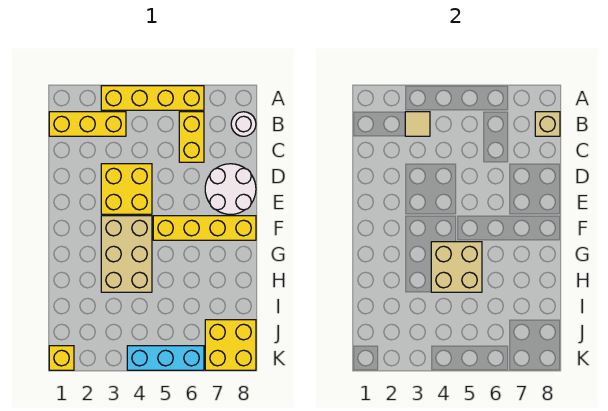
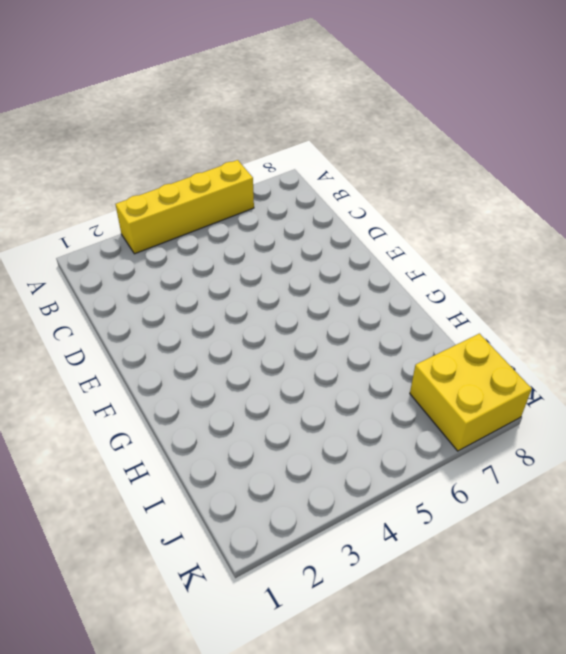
none -> yellow brick B1:B3 level 1
none -> yellow brick B6:C6 level 1
none -> white round brick B8 level 1

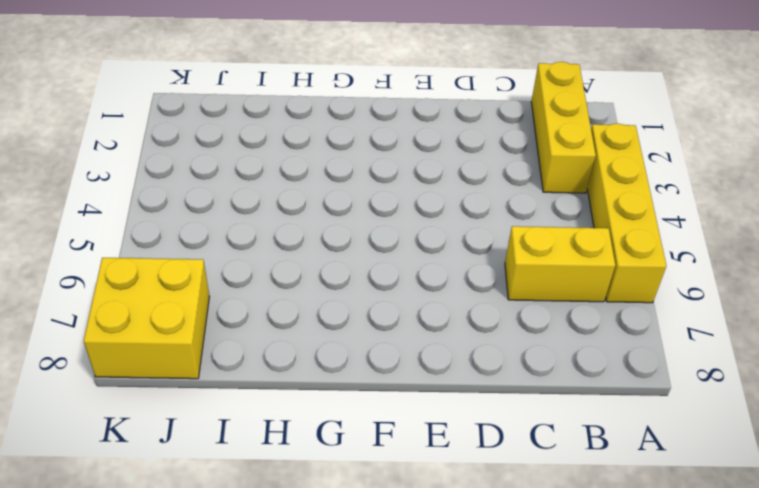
none -> white round brick B8 level 1
none -> yellow brick D3:E4 level 1
none -> white round brick D7:E8 level 1

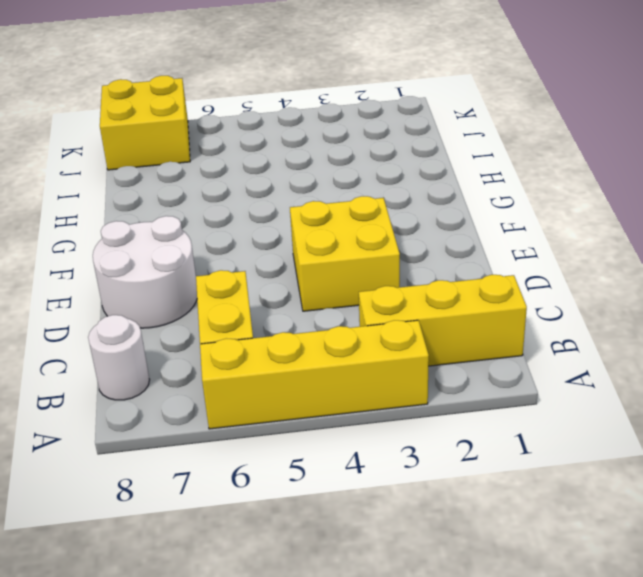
none -> tan brick F3:H4 level 1
none -> yellow brick F5:F8 level 1
none -> yellow brick K1 level 1

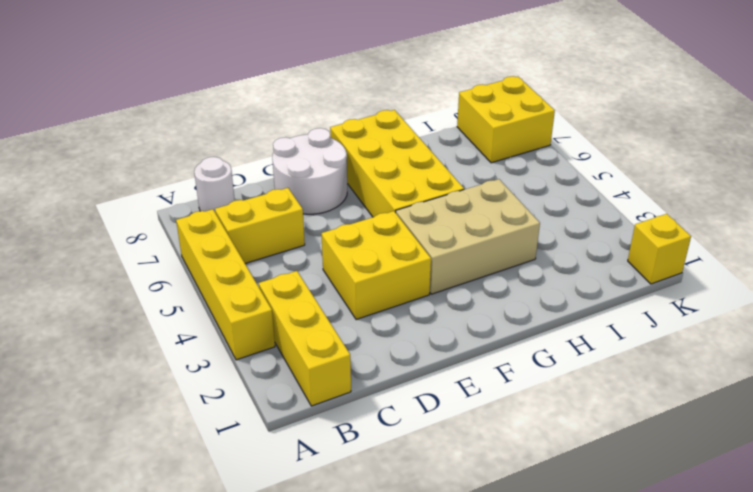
yellow brick F5:G8 level 1 -> yellow brick F5:F8 level 1
none -> cyan brick K4:K6 level 1
none -> tan tile B3 level 2
none -> tan brick B8 level 2

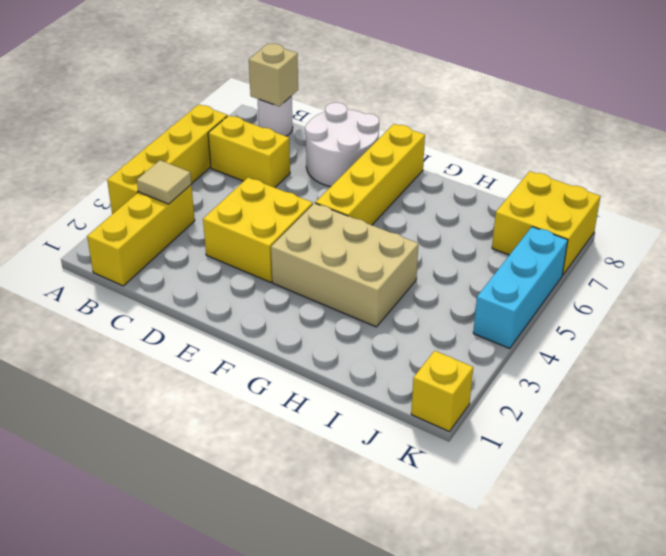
none -> tan brick G4:H5 level 2

